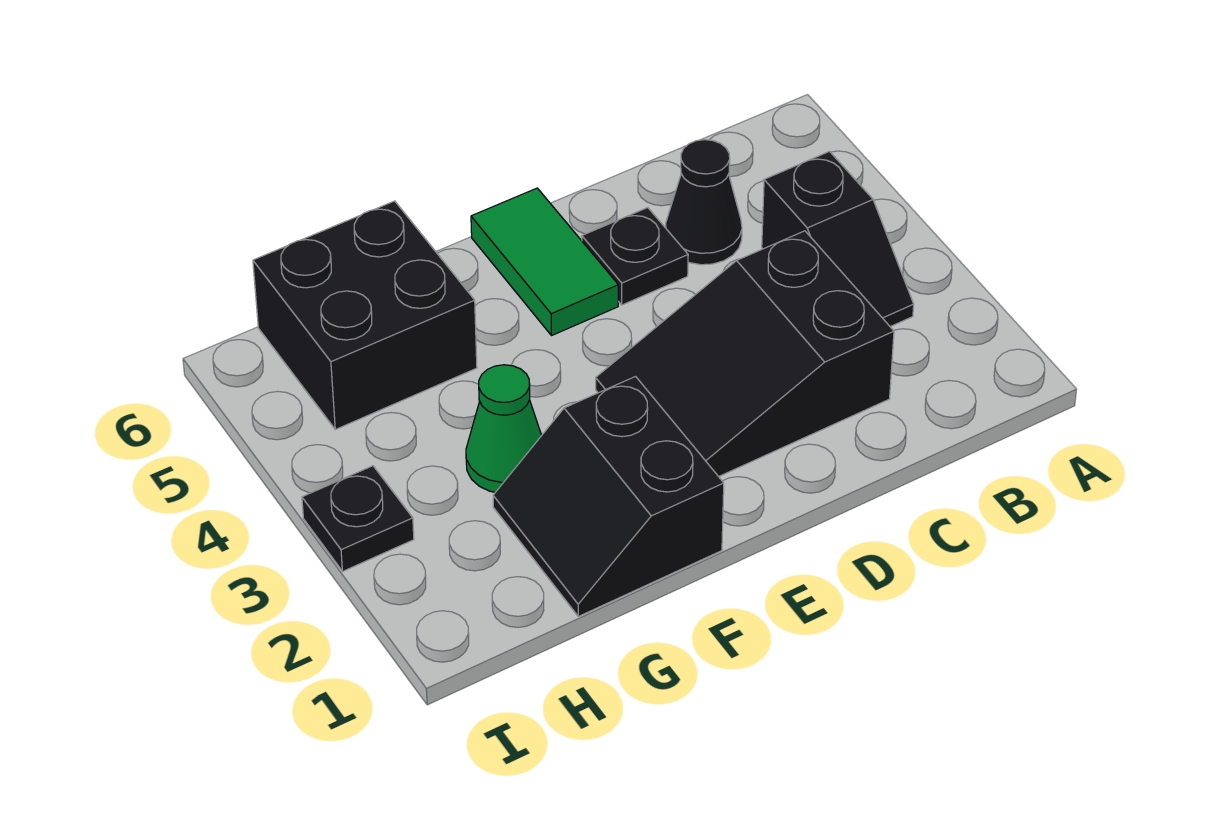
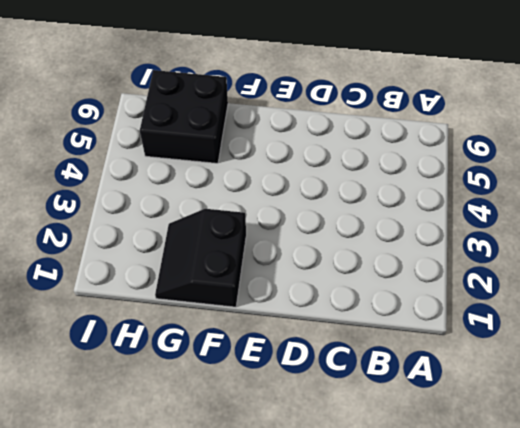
none -> black slope B3:B4 level 1 top 4
none -> black slope C2:E3 level 1 top C

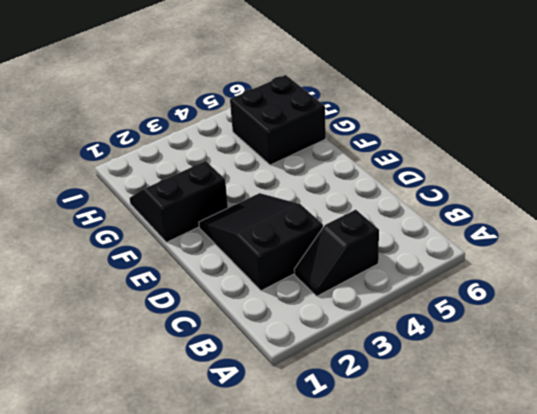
none -> black cone C5 level 1
none -> black plate D5 level 1

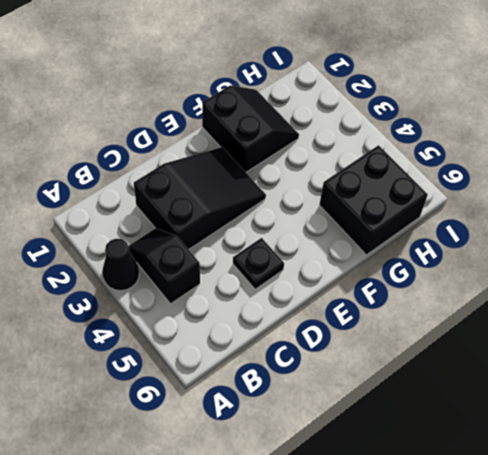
black cone A3 level 1 -> black cone C5 level 1
none -> green tile E5:E6 level 1
none -> green cone G3 level 1

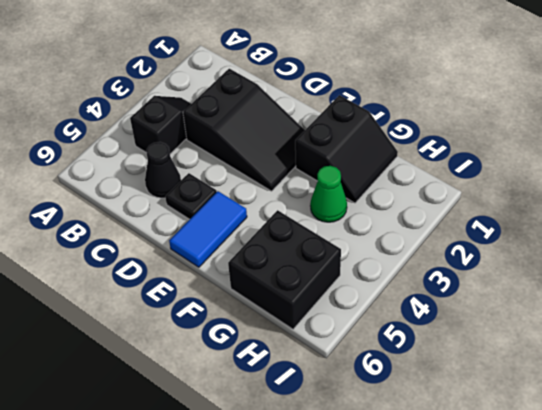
blue tile E5:E6 level 1 -> green tile E5:E6 level 1
none -> black plate I3 level 1

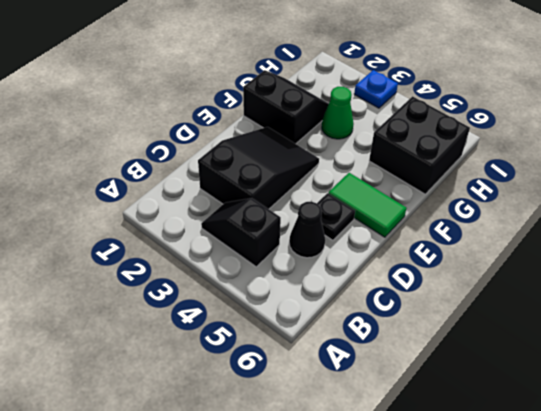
blue plate I3 level 1 -> black plate I3 level 1

